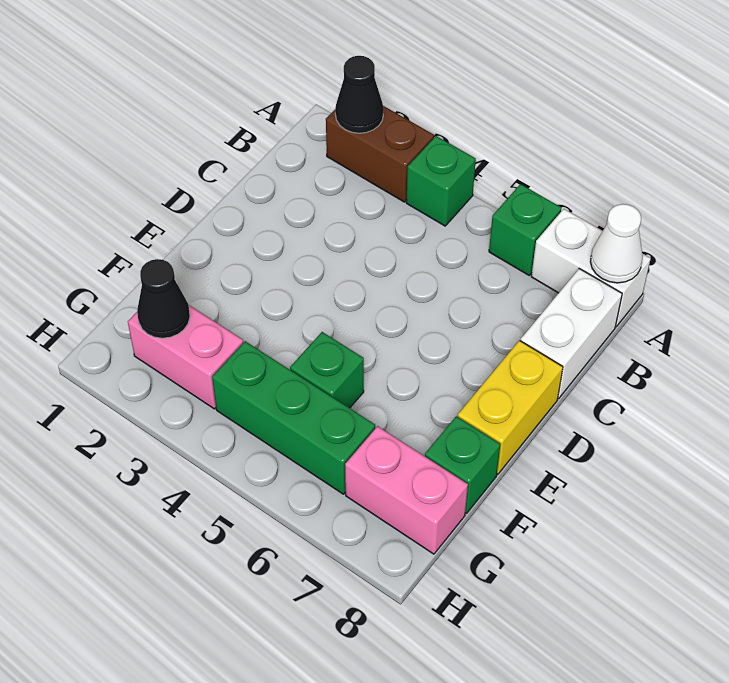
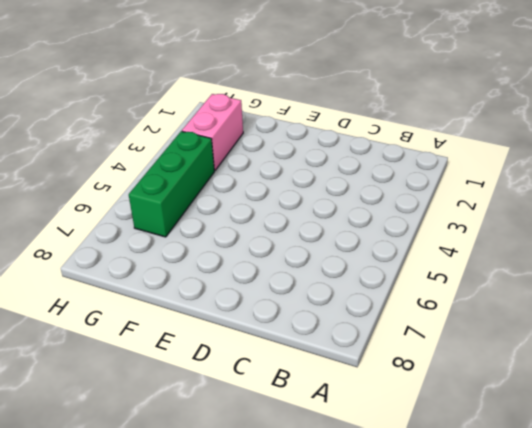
none -> brown brick A2:A3 level 1
none -> green brick A4 level 1
none -> green brick A6 level 1

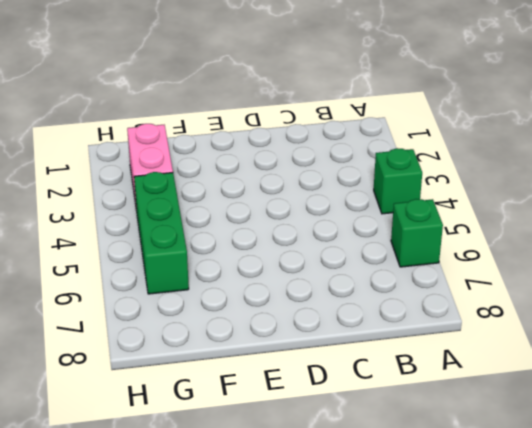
none -> brown brick A2:A3 level 1
none -> white brick A7:A8 level 1
none -> white brick B8:C8 level 1

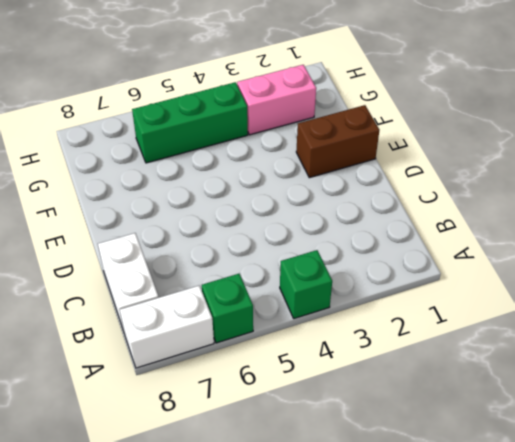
brown brick E1:E2 level 1 -> brown brick A2:A3 level 1
none -> yellow brick D8:E8 level 1
none -> green brick F5 level 1
none -> green brick F8 level 1

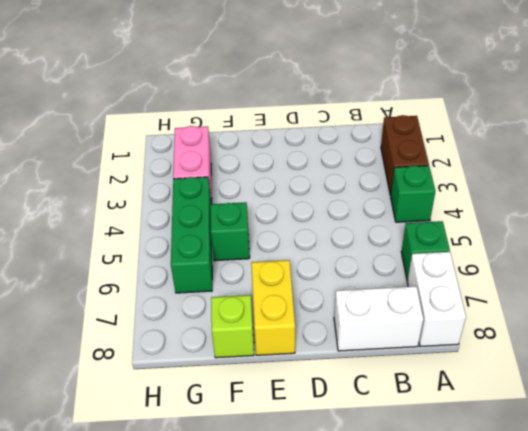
yellow brick E7:E8 level 1 -> yellow brick D8:E8 level 1
lime brick F8 level 1 -> green brick F8 level 1
none -> pink brick G7:G8 level 1
none -> black cone A2 level 2
none -> white cone A8 level 2

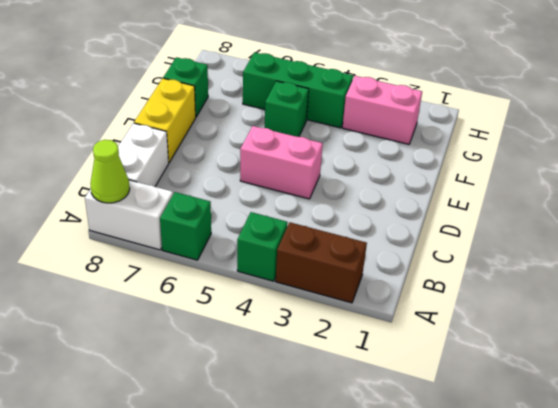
lime cone A8 level 2 -> white cone A8 level 2
pink brick D4:D5 level 1 -> pink brick G7:G8 level 1
none -> black cone A2 level 2
none -> black cone G2 level 2

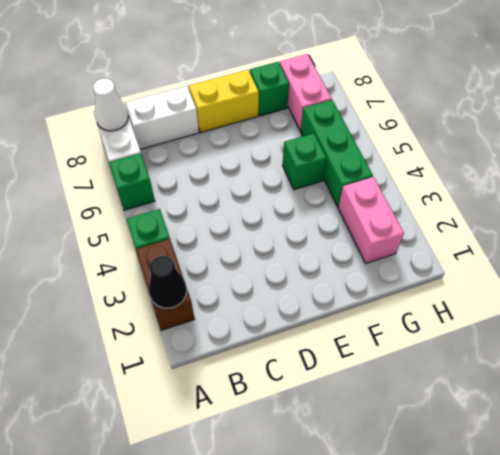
none -> black cone G2 level 2

